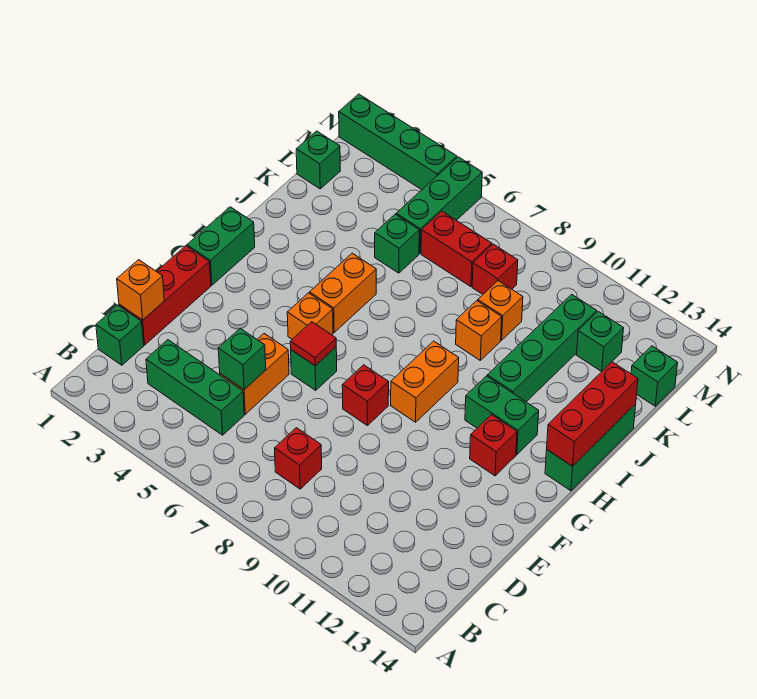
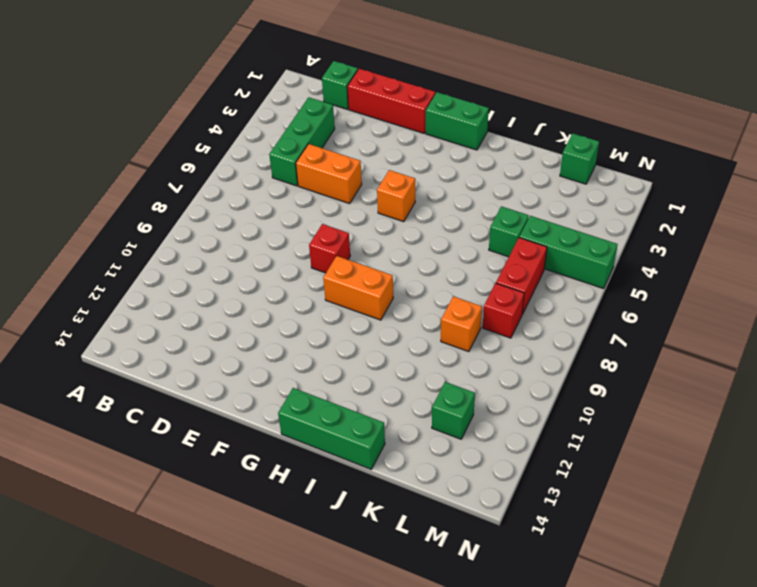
none -> red brick C8 level 1
none -> green brick F6 level 1
none -> red brick G12 level 1

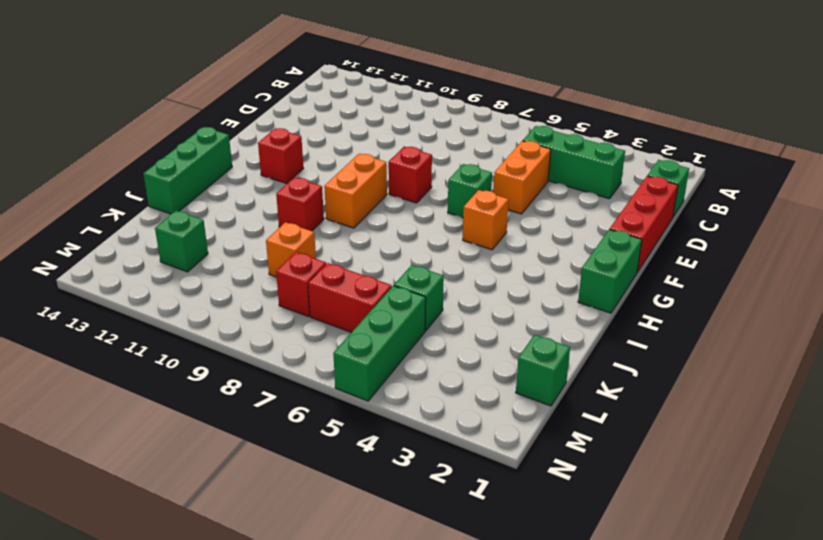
red brick I10 level 1 -> red brick C8 level 1
none -> orange brick H5:I5 level 1
none -> green brick H11:H12 level 1
none -> green brick I11:L11 level 1

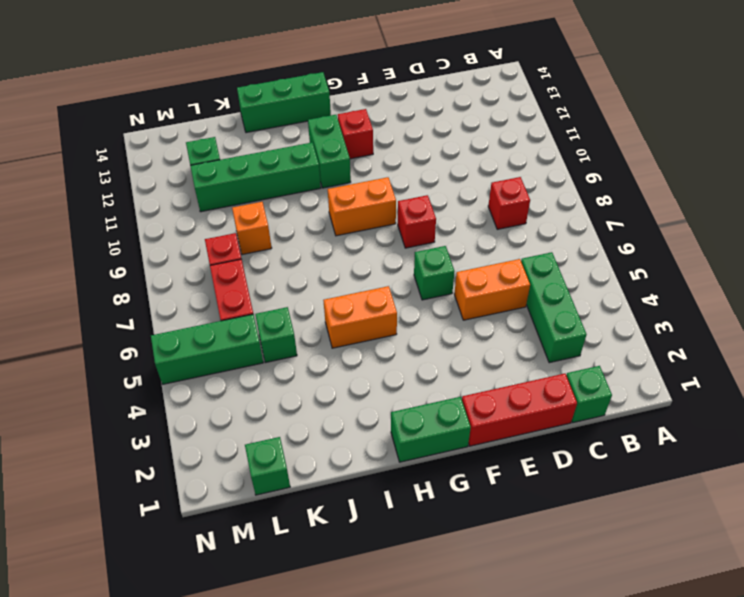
none -> orange brick G5 level 1
none -> orange brick J9 level 1
none -> green brick L14 level 1

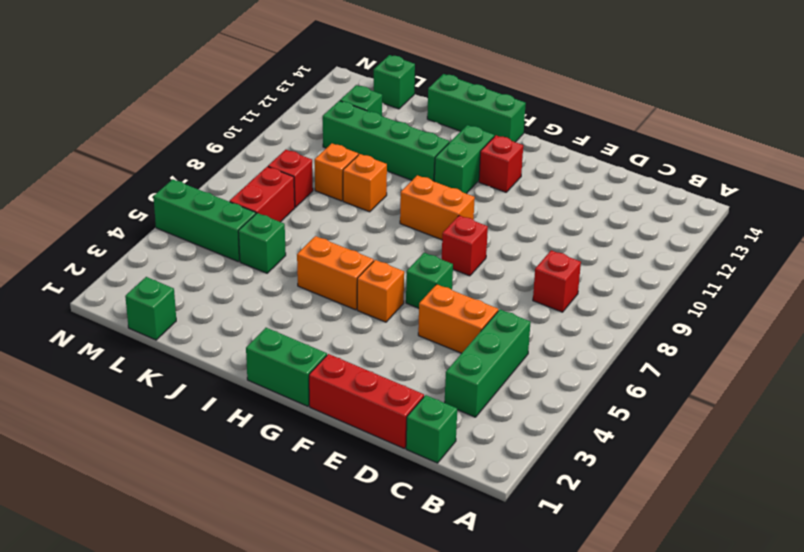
none -> green brick N1:N4 level 1
none -> orange brick D1 level 2
none -> green brick D5 level 2

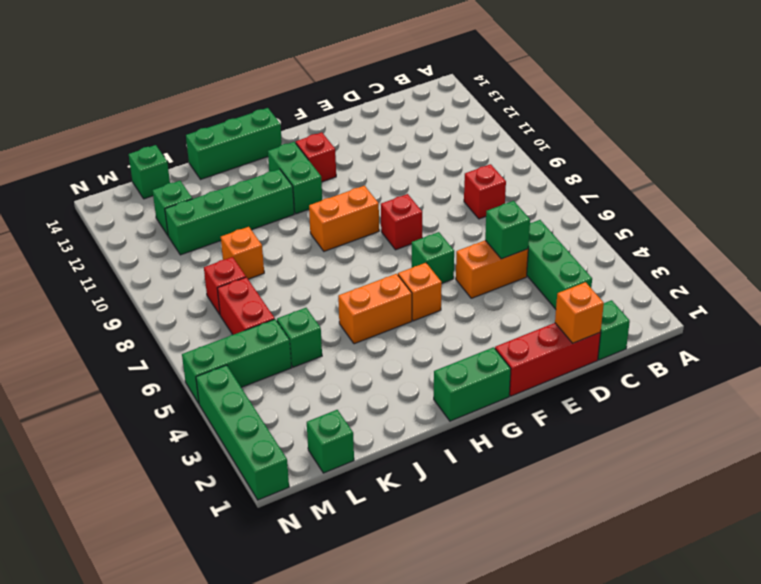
none -> orange brick J9 level 1
none -> red tile F6 level 2
none -> red brick H14:J14 level 2

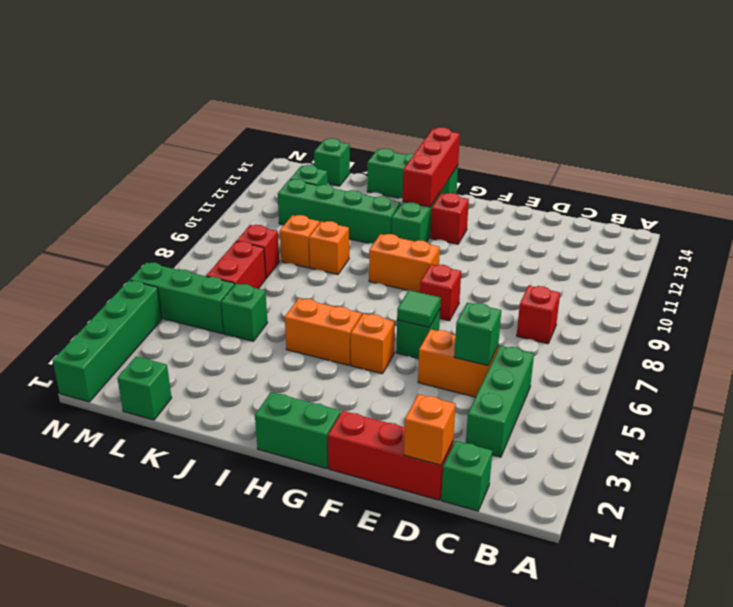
green tile F6 level 2 -> red tile F6 level 2
red brick H12:H14 level 2 -> red brick H14:J14 level 2

